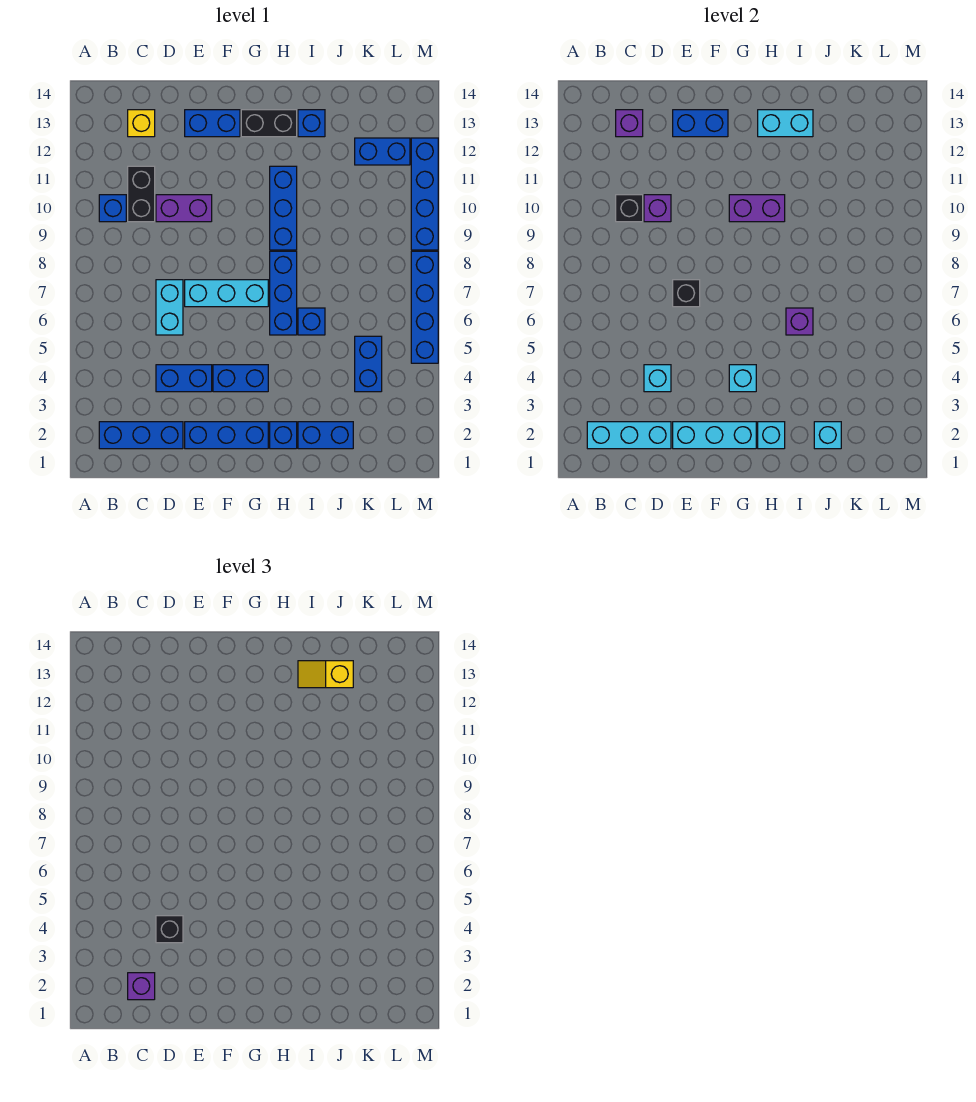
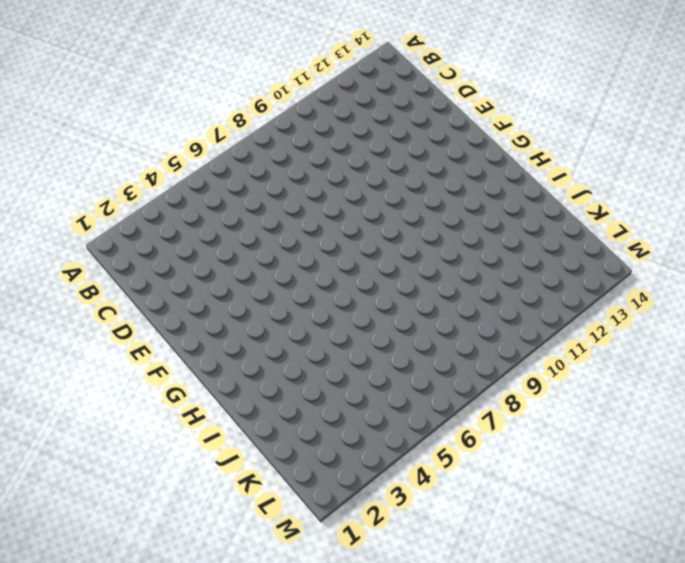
none -> blue brick B2:D2 level 1
none -> blue brick B10 level 1
none -> black brick C10:C11 level 1
none -> yellow brick C13 level 1

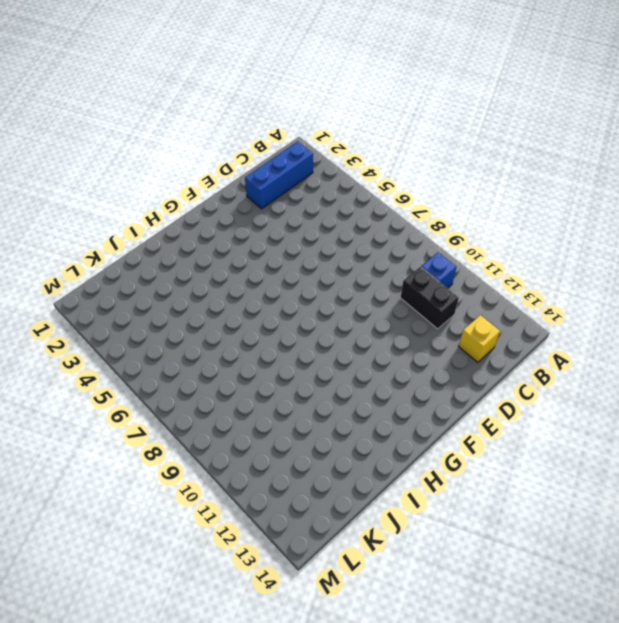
none -> blue brick D4:E4 level 1
none -> cyan brick D6:D7 level 1
none -> purple brick D10:E10 level 1
none -> blue brick E2:G2 level 1

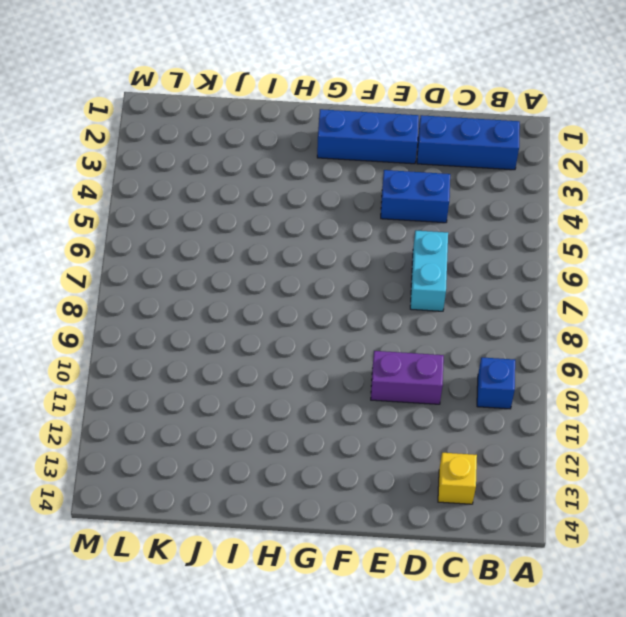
none -> black brick C10:C11 level 1
none -> cyan brick E7:G7 level 1
none -> blue brick E13:F13 level 1
none -> blue brick F4:G4 level 1

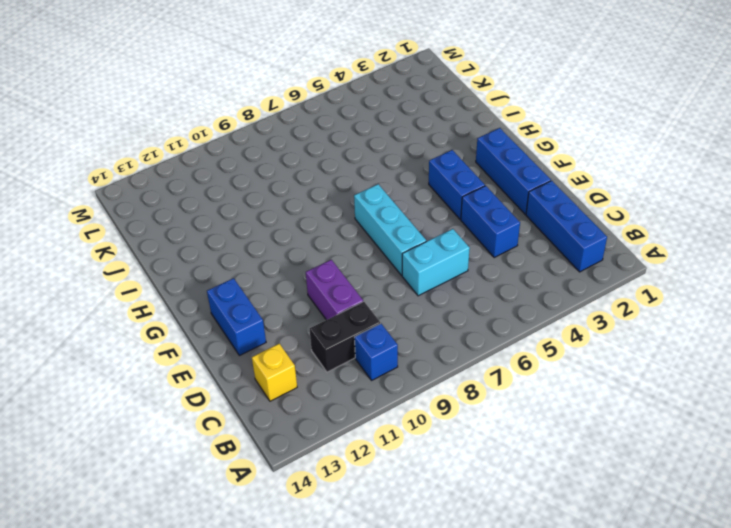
none -> black brick G13:H13 level 1
none -> blue brick H2 level 1
none -> blue brick H6:H8 level 1
none -> blue brick H9:H11 level 1

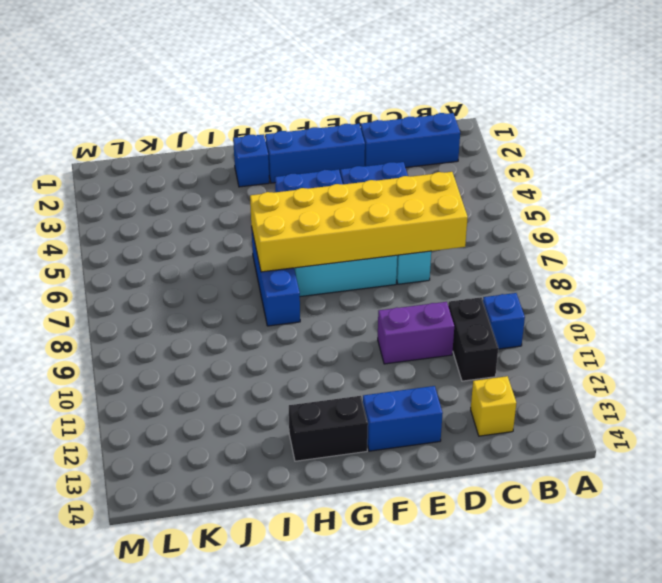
yellow brick C6:H7 level 2 -> black brick E7 level 2
none -> blue brick H9:H11 level 1
none -> blue brick I2:J2 level 1
none -> blue brick I6 level 1
none -> blue brick I13 level 1

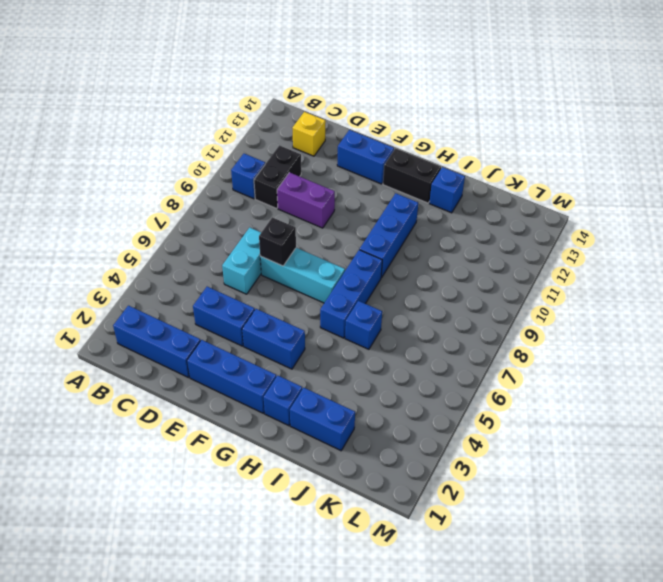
none -> blue brick K4:K5 level 1
none -> blue brick K12:L12 level 1
none -> blue brick M5:M8 level 1
none -> blue brick M9:M12 level 1

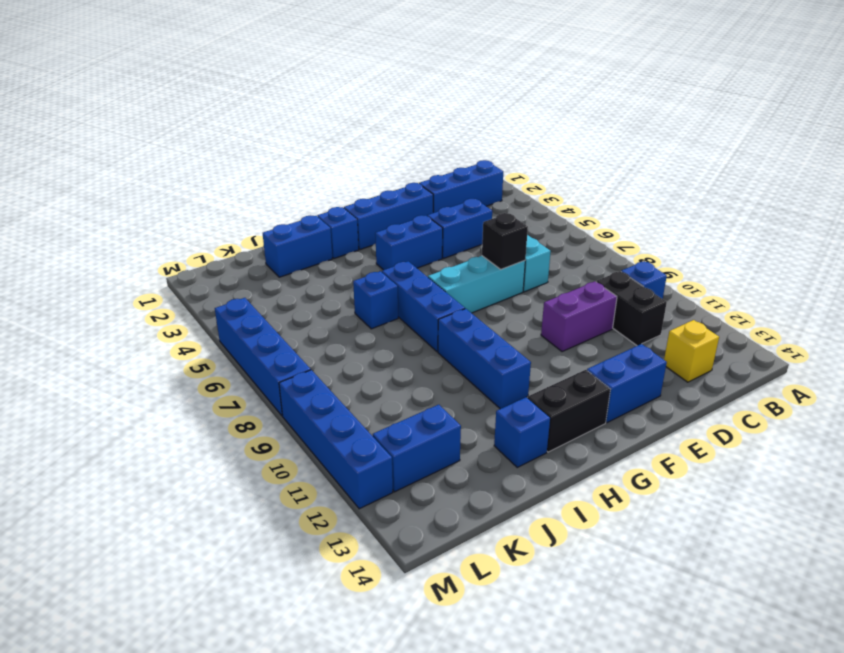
none -> blue brick K4:K5 level 1
none -> cyan brick B2:D2 level 2
none -> black brick C10 level 2
none -> purple brick C13 level 2

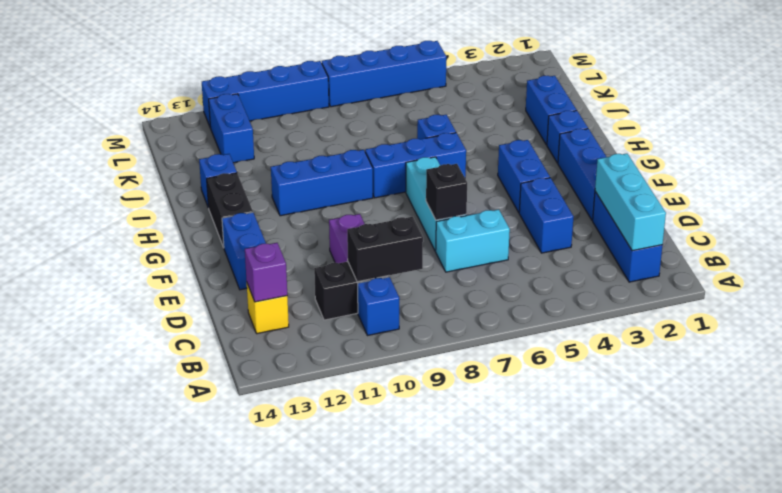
black brick C9:C10 level 2 -> black brick C10 level 2
none -> blue brick K4:K5 level 1
none -> cyan brick D4 level 2
none -> purple brick D10 level 2
none -> cyan brick E2:G2 level 2

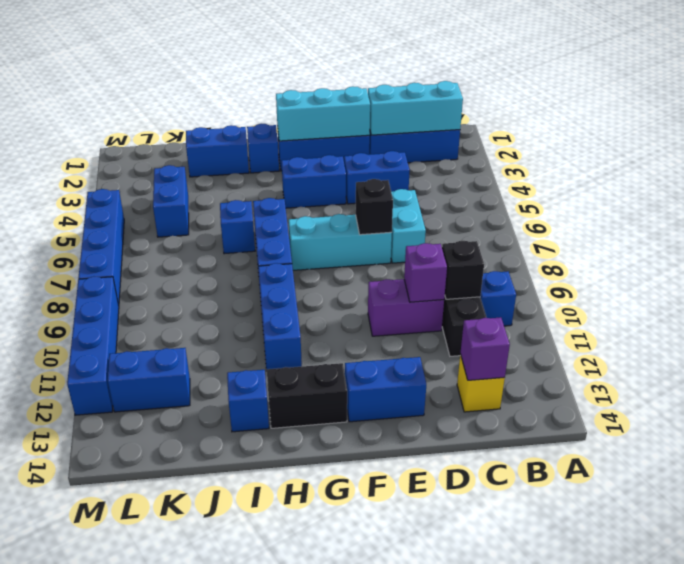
none -> cyan brick D4 level 2
none -> blue brick E13:F13 level 2
none -> cyan brick G4 level 2
none -> purple brick G10:H10 level 2

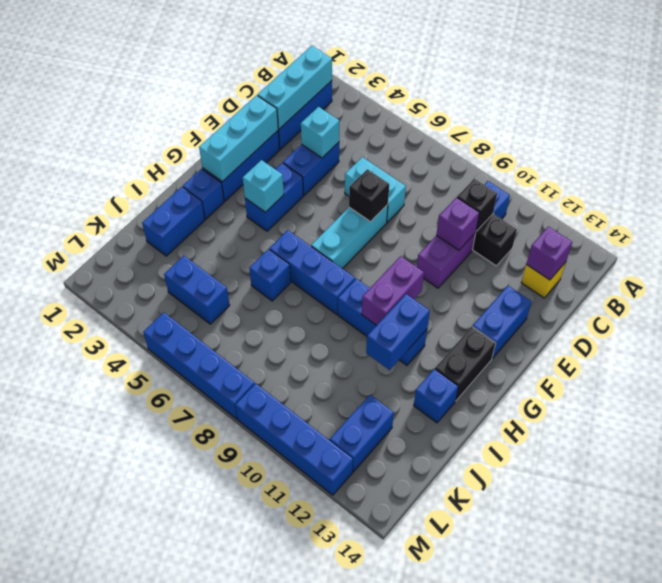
blue brick H11:I11 level 2 -> blue brick E13:F13 level 2
none -> cyan brick H2 level 2
none -> cyan brick H13:I13 level 2
none -> purple brick I6 level 2
none -> cyan brick J2 level 2

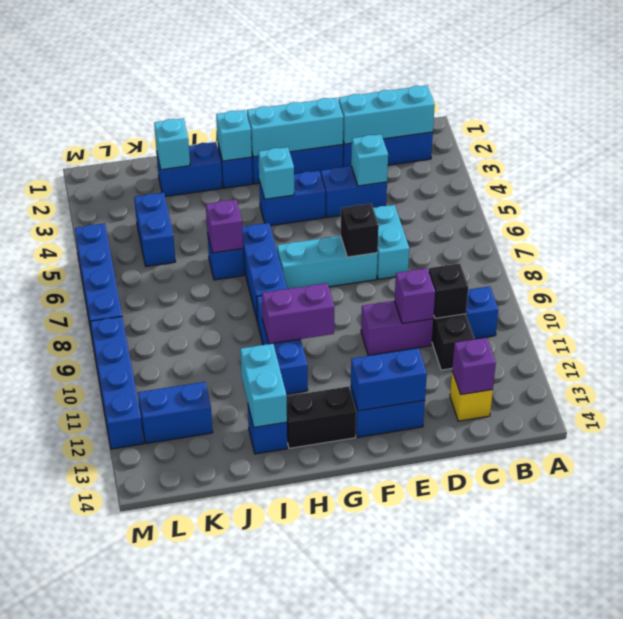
cyan brick I12:I13 level 2 -> cyan brick H13:I13 level 2
none -> purple brick C2 level 3
none -> black brick D4 level 3
none -> yellow slope I13:J13 level 3 top J

